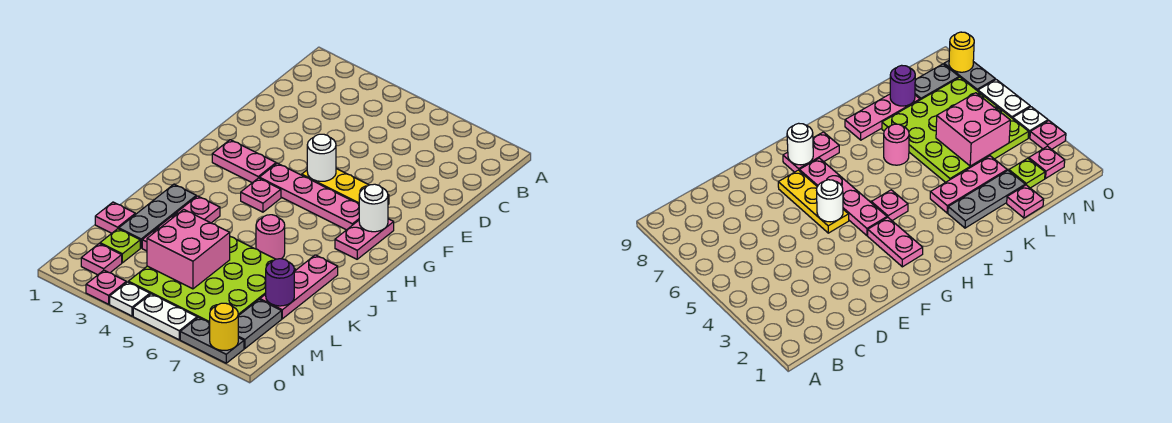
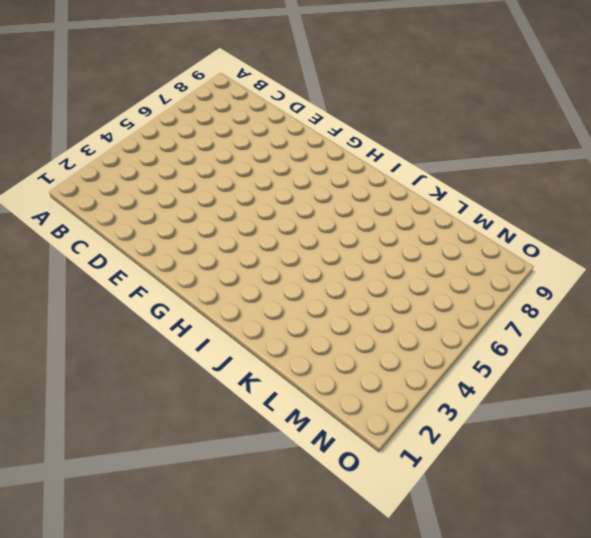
none -> yellow plate F5:F7 level 1
none -> pink plate G2:G3 level 1
none -> pink plate G4:G7 level 1

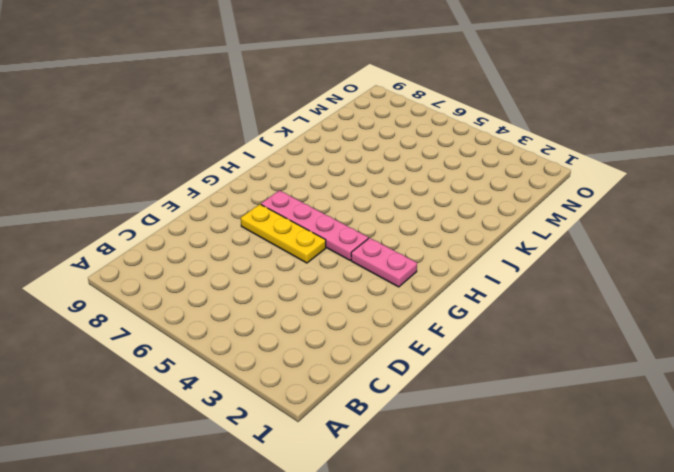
none -> pink plate G8:H8 level 1
none -> pink plate H4 level 1
none -> grey plate J2:L2 level 1

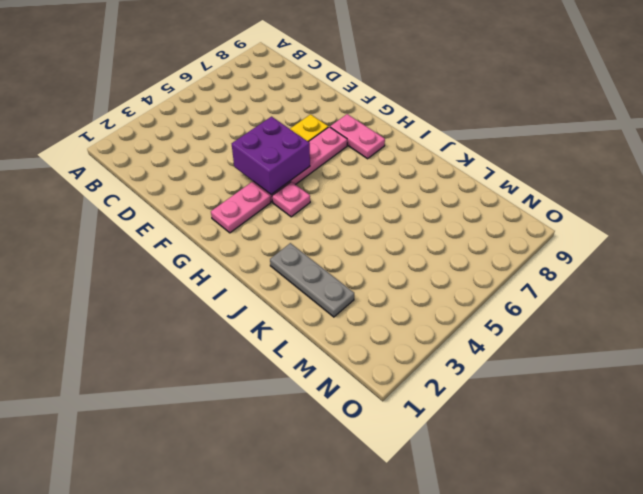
purple brick F4:G5 level 2 -> white round brick F5 level 2
none -> pink plate J3:L3 level 1
none -> pink round brick J6 level 1
none -> pink plate J8:L8 level 1

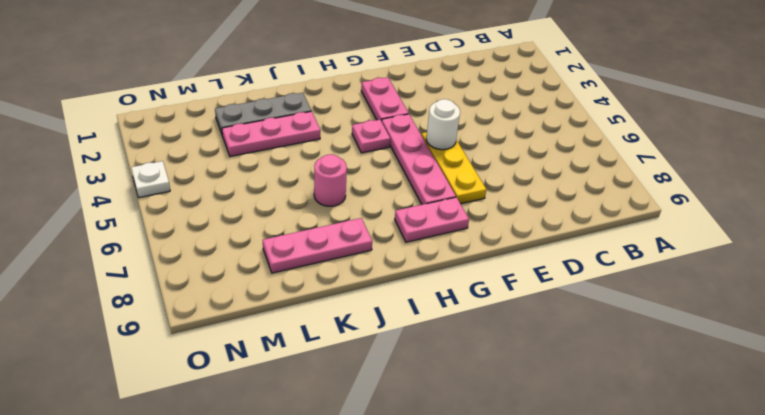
none -> lime plate K4:N7 level 1
none -> pink plate L1 level 1
none -> lime plate M2 level 1

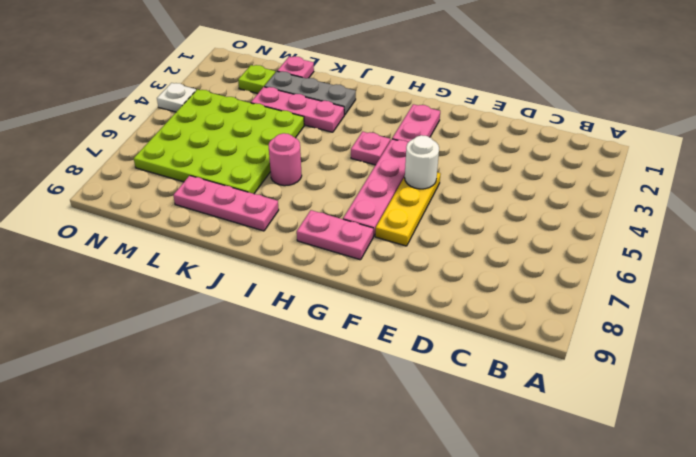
none -> grey plate M8:N8 level 1
none -> pink plate N2 level 1
none -> pink plate O3 level 1

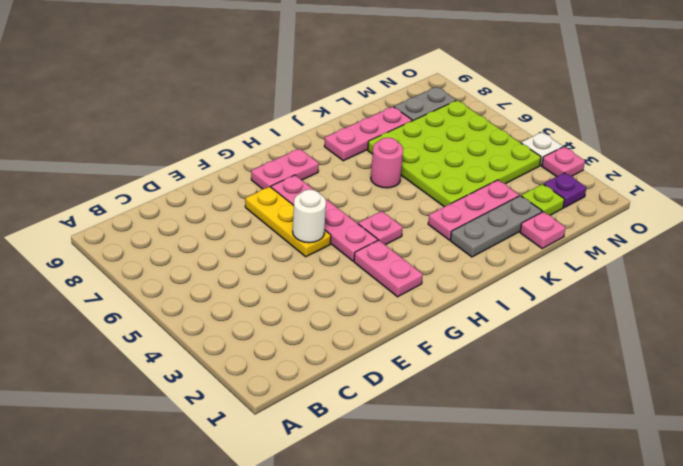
purple plate N2 level 1 -> pink plate N2 level 1
none -> white plate O5:O6 level 1
none -> grey plate O7:O8 level 1
none -> white round brick G8 level 2

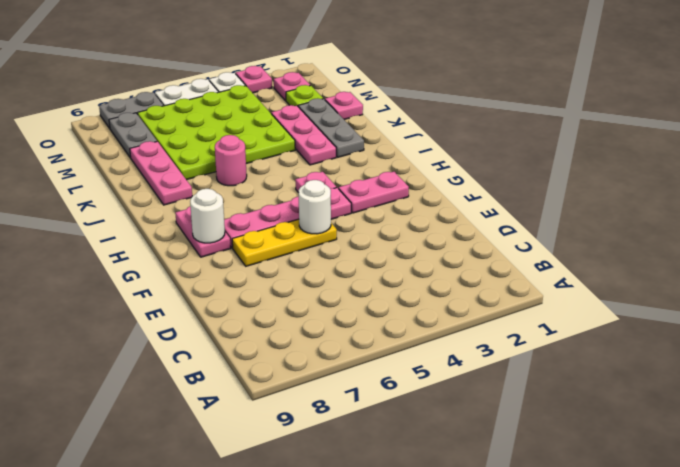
none -> pink brick L4:M5 level 2
none -> purple round brick L8 level 2
none -> yellow round brick O8 level 2

